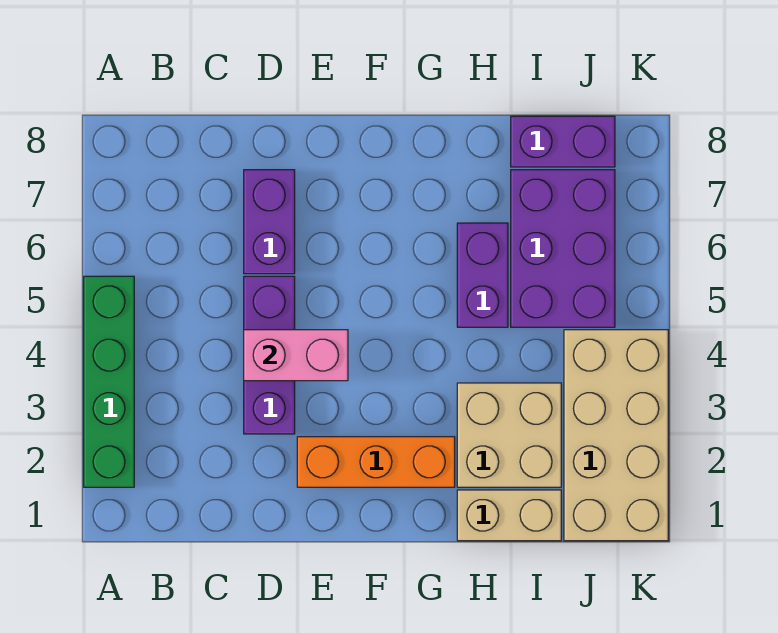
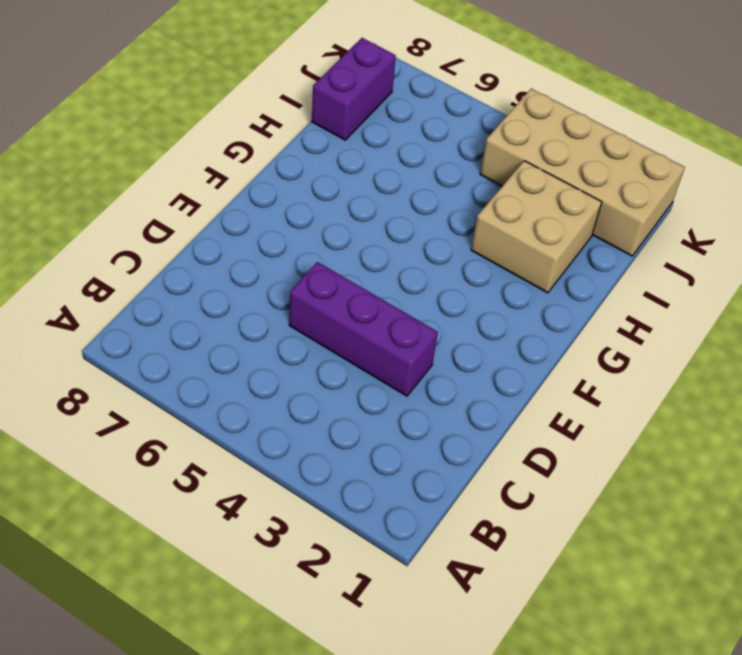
none -> green brick A2:A5 level 1
none -> purple brick D6:D7 level 1

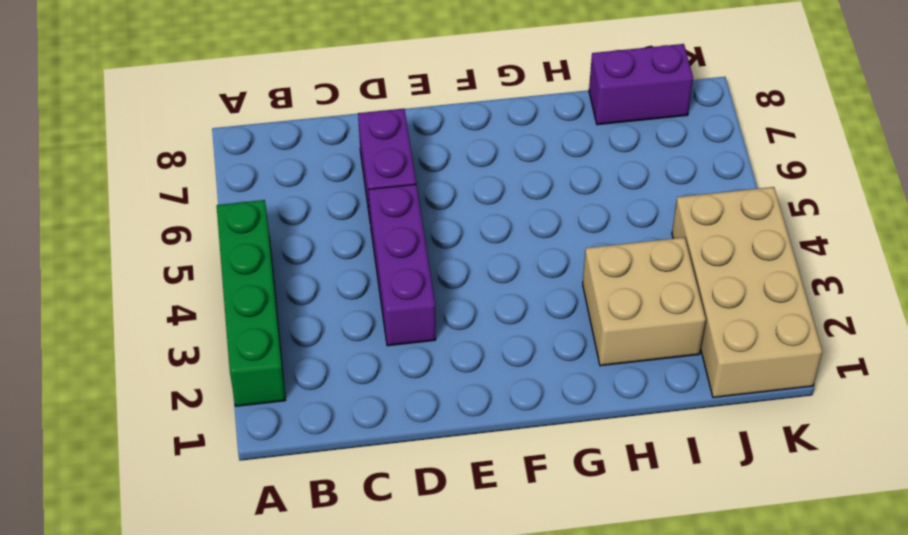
none -> orange brick E2:G2 level 1
none -> tan brick H1:I1 level 1

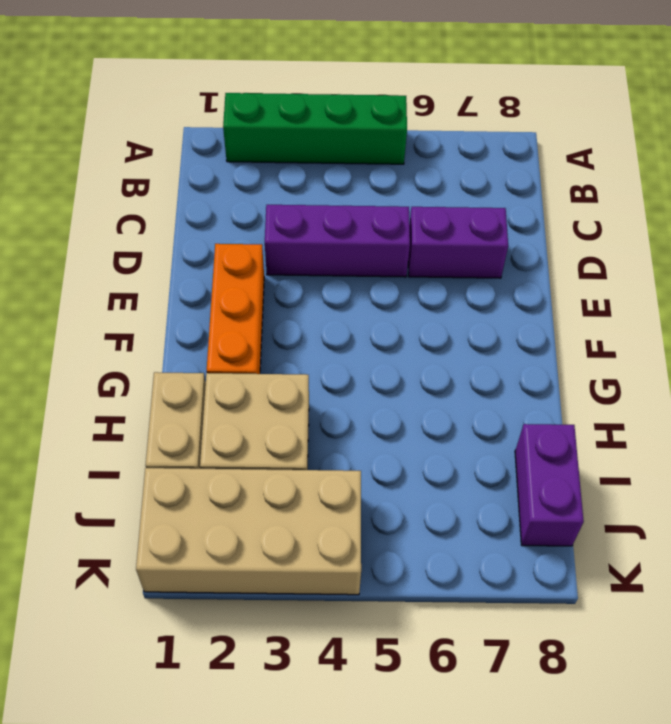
none -> purple brick H5:H6 level 1
none -> purple brick I5:J7 level 1

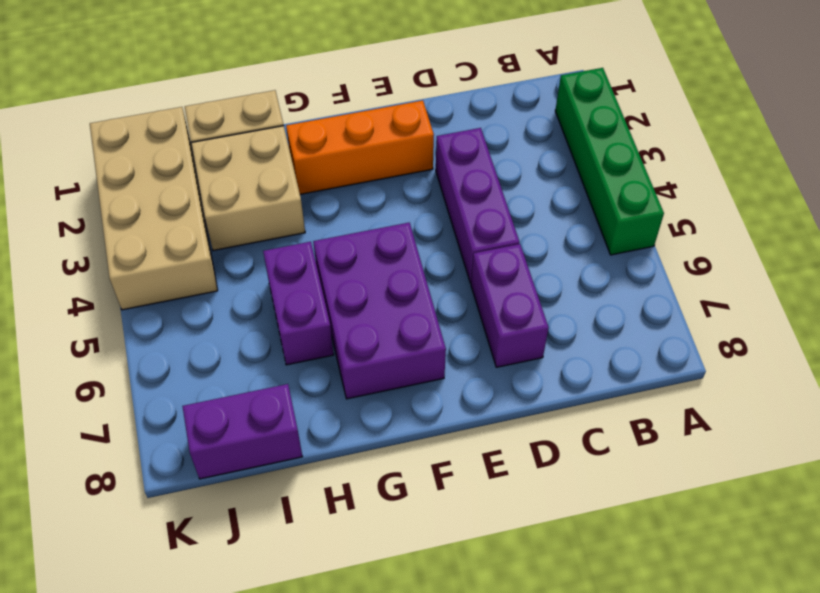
purple brick F5:G7 level 1 -> purple brick I5:J7 level 1
none -> pink brick D4:E4 level 2

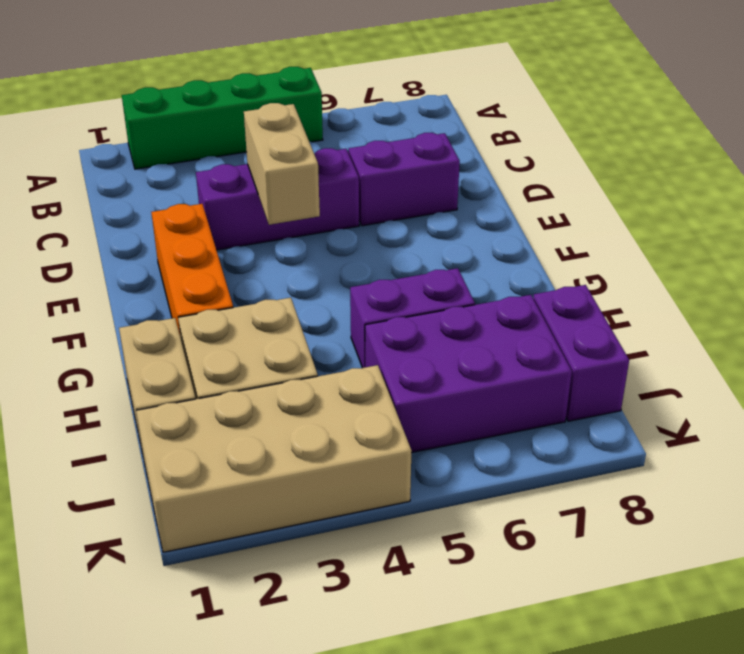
tan brick D4:E4 level 2 -> pink brick D4:E4 level 2

